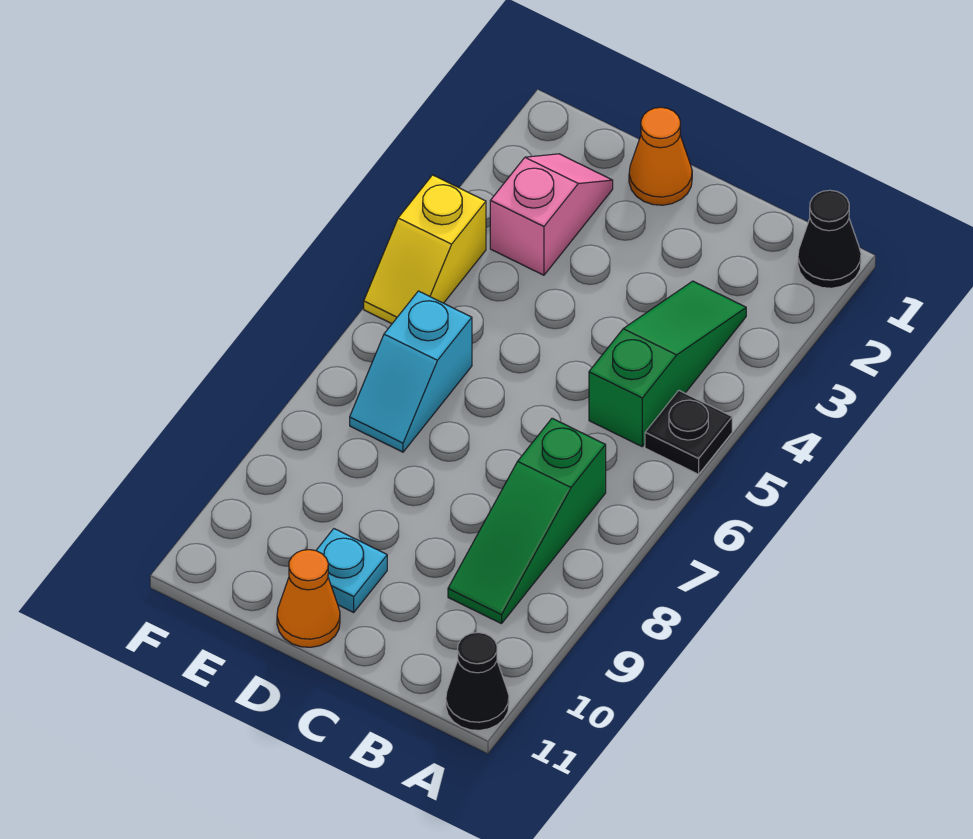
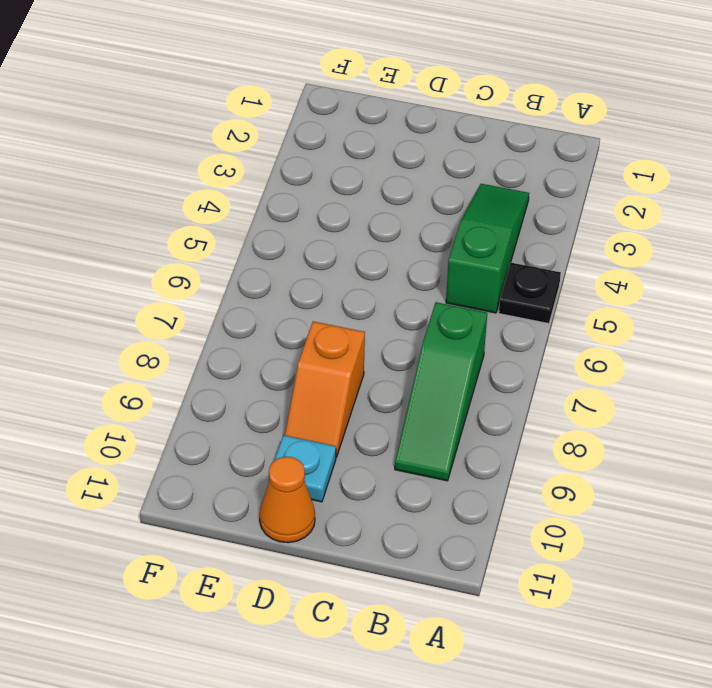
orange slope D8:D9 level 1 top 8 -> none
none -> black cone A1 level 1
none -> black cone A11 level 1

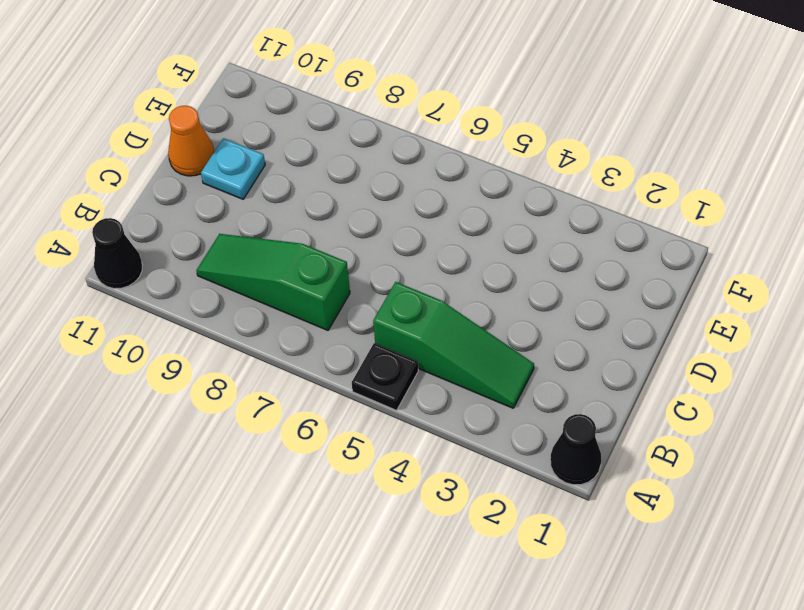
none -> orange cone D1 level 1
none -> pink slope E2:E3 level 1 top 3

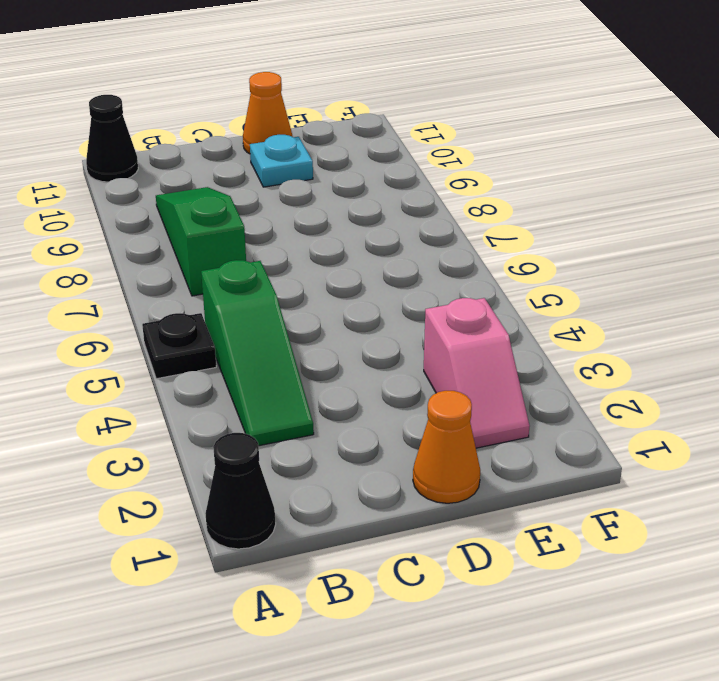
none -> cyan slope E6:E7 level 1 top 6
none -> yellow slope F4:F5 level 1 top 4

